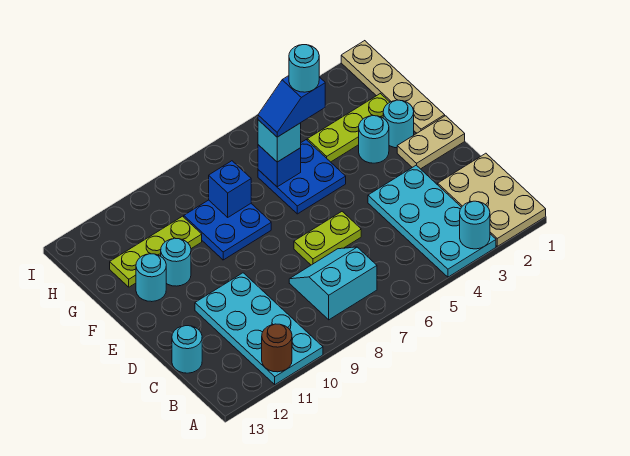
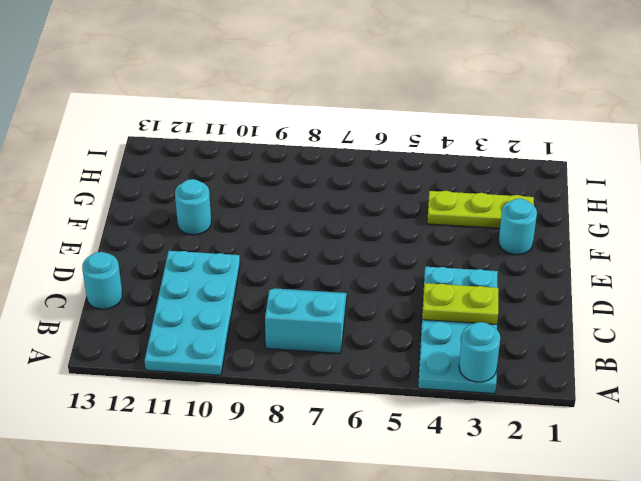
lime plate C3:C4 level 2 -> lime plate D6:D7 level 1
none -> tan plate A1:C2 level 1
none -> tan plate E1:E2 level 1
none -> tan plate F1:I1 level 1

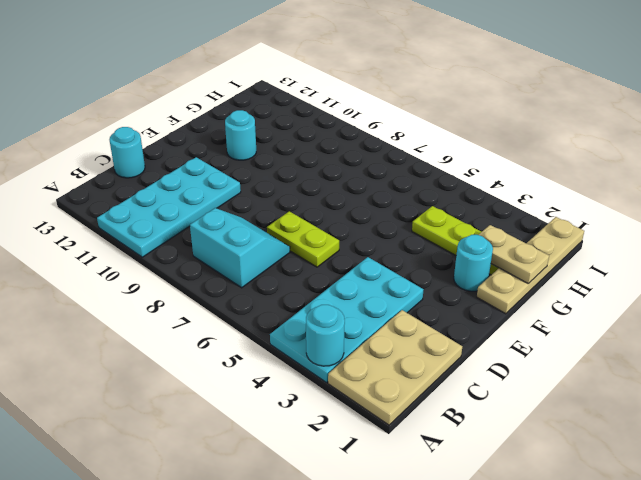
tan plate G1:G2 level 2 -> tan plate E1:E2 level 1
none -> cyan round brick F3 level 1
none -> blue plate F5:G6 level 1
none -> blue plate F8:G9 level 1

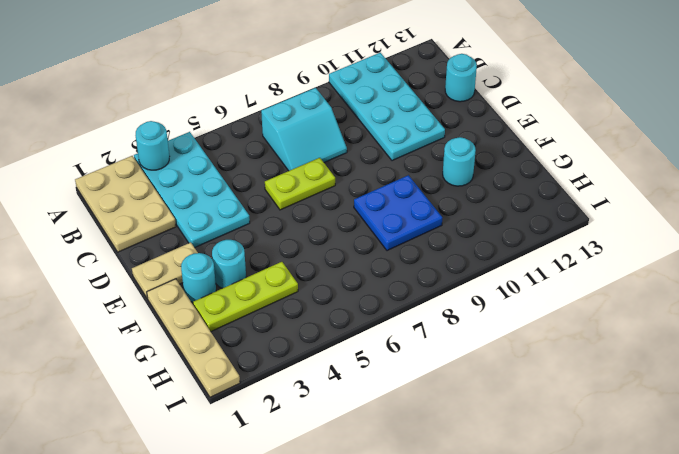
none -> blue plate F5:G6 level 1
none -> cyan round brick F12 level 1
none -> lime plate G10:G12 level 1

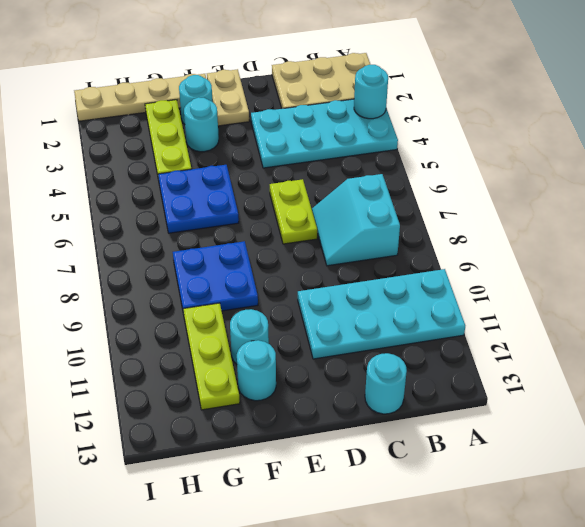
none -> brown round brick A11 level 2
none -> blue brick G6 level 2
none -> blue brick G8 level 2

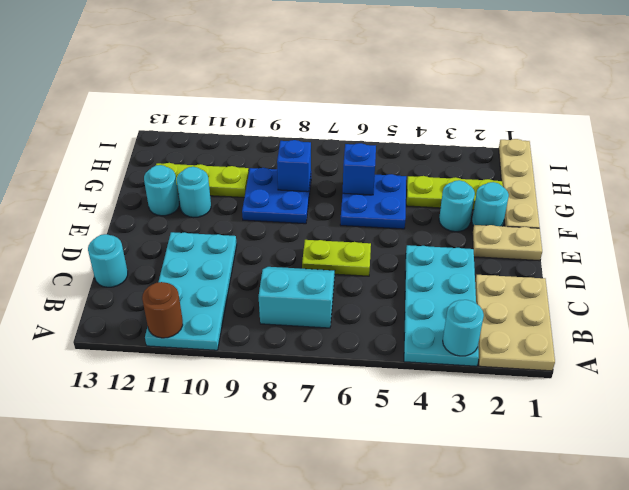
none -> cyan brick G6 level 3
none -> blue slope G5:G6 level 4 top 5
none -> cyan round brick G5 level 5

